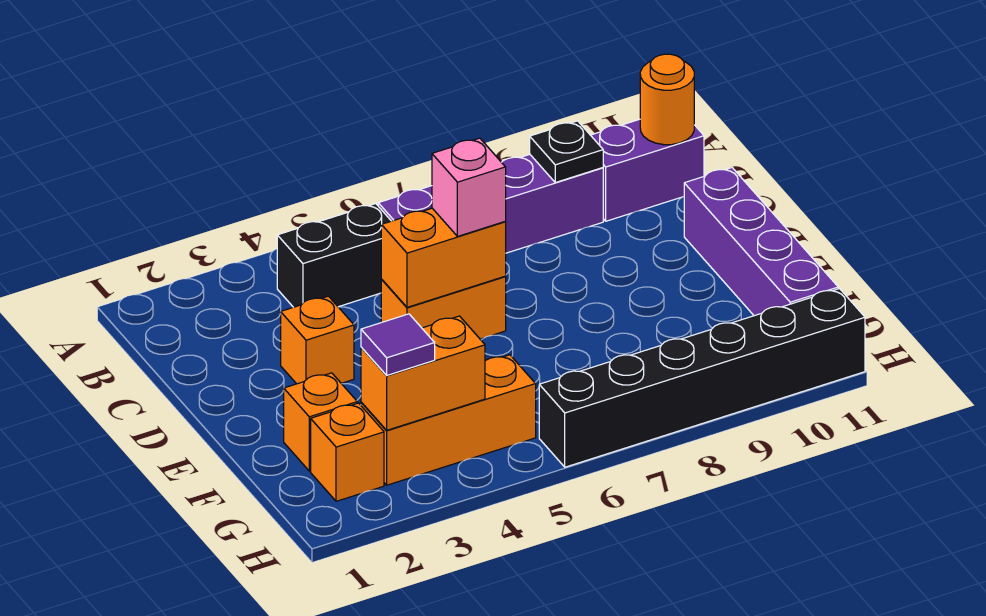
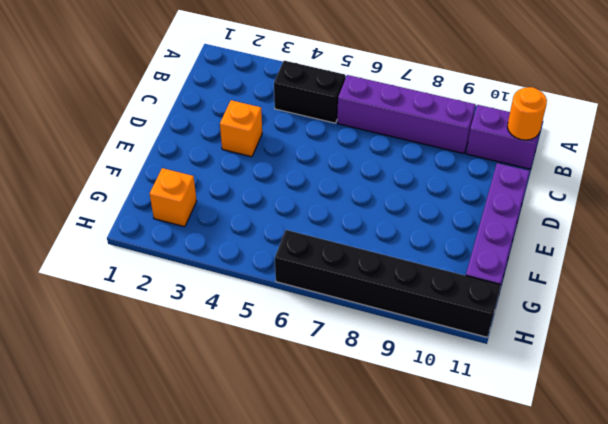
none -> orange brick D5:D6 level 1
none -> orange brick F2 level 1
none -> orange brick G3:G5 level 1

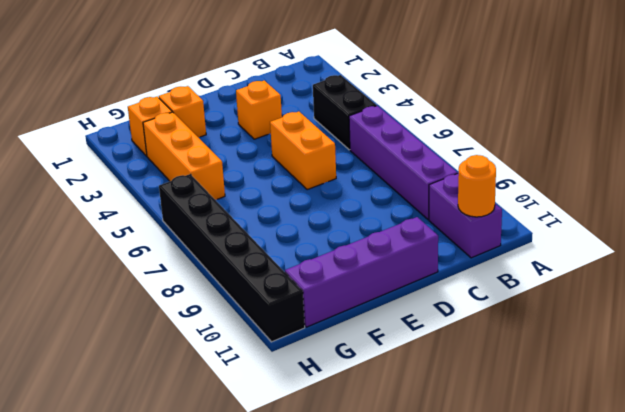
none -> black plate B9 level 2
none -> orange brick D5:D6 level 2
none -> orange brick G3:G4 level 2

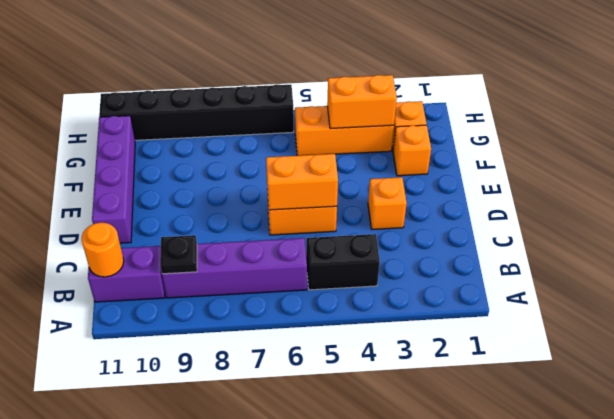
none -> pink brick D6 level 3
none -> purple tile G3 level 3

